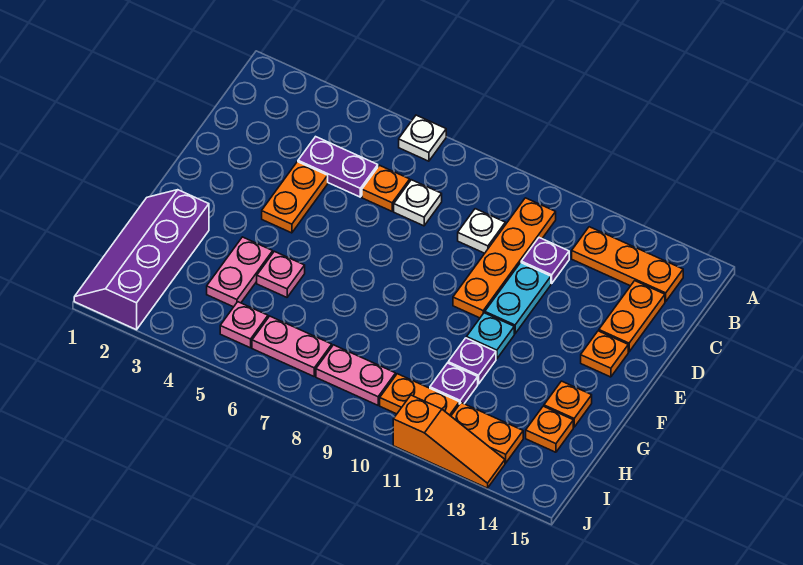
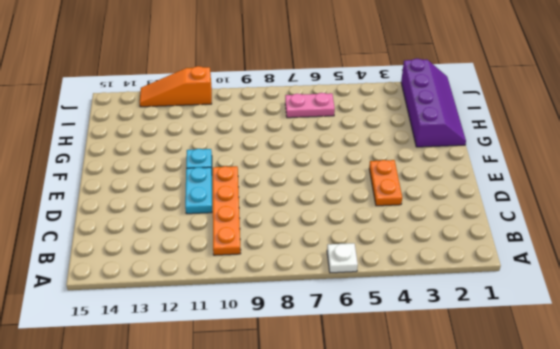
none -> orange plate B12:B14 level 1
none -> purple plate C4:C5 level 1
none -> orange plate C6 level 1

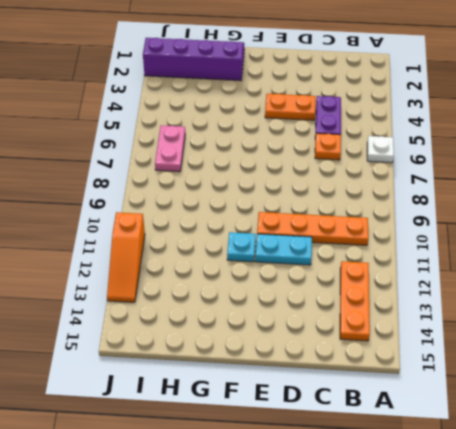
none -> white plate C7 level 1
none -> white plate C9 level 1
none -> purple plate C11 level 1

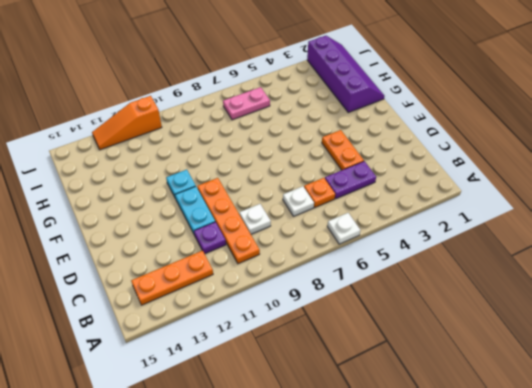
none -> orange plate C14:D14 level 1
none -> orange plate E14 level 1
none -> pink plate G4:H4 level 1

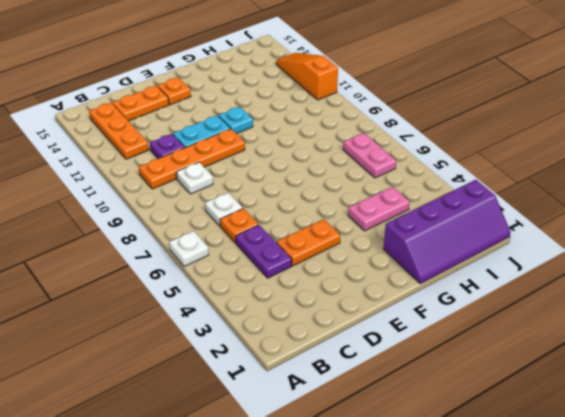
none -> pink plate G5 level 1
none -> purple plate G11 level 1
none -> orange plate G14 level 1

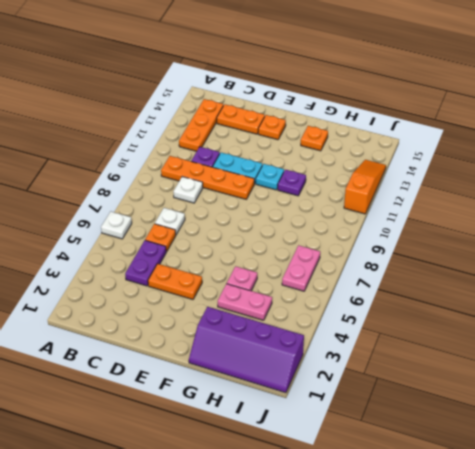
none -> purple plate H11 level 1
none -> orange plate H14 level 1
none -> pink plate I5 level 1

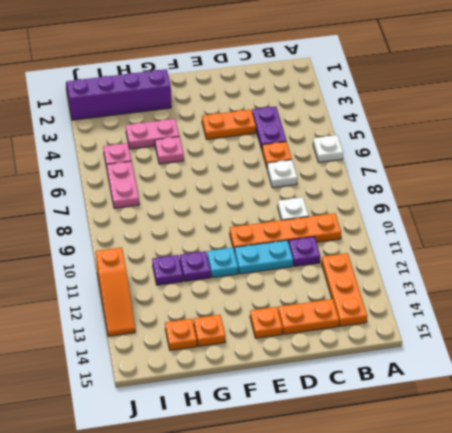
none -> pink plate I8:I9 level 1
none -> orange plate I10:I11 level 1
none -> orange plate I12:I13 level 1

